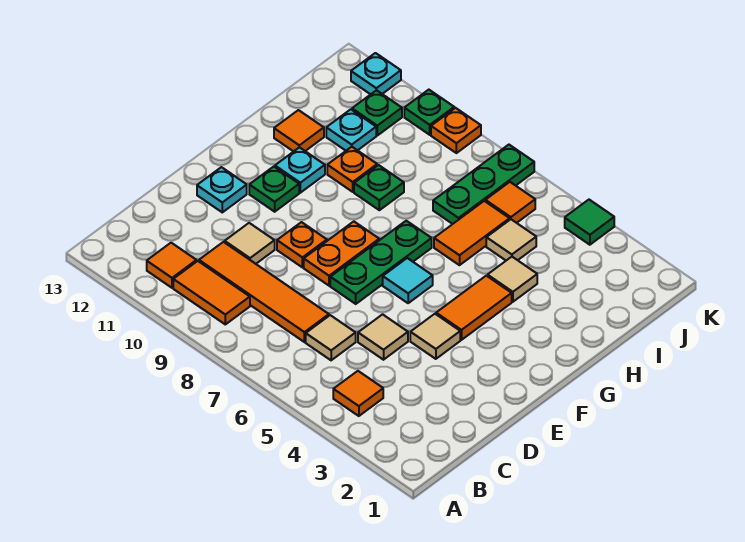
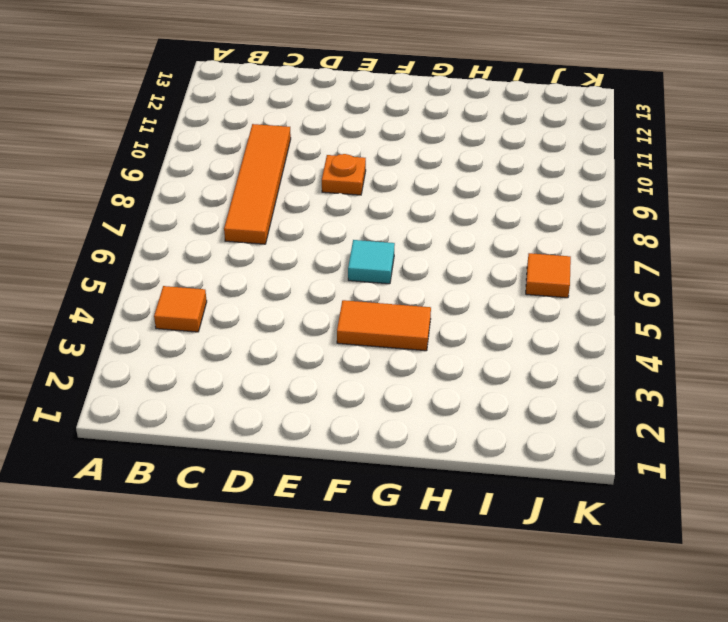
none -> orange tile B9:B10 level 1
none -> orange tile B11 level 1
none -> tan tile C6 level 1
none -> tan tile D5 level 1

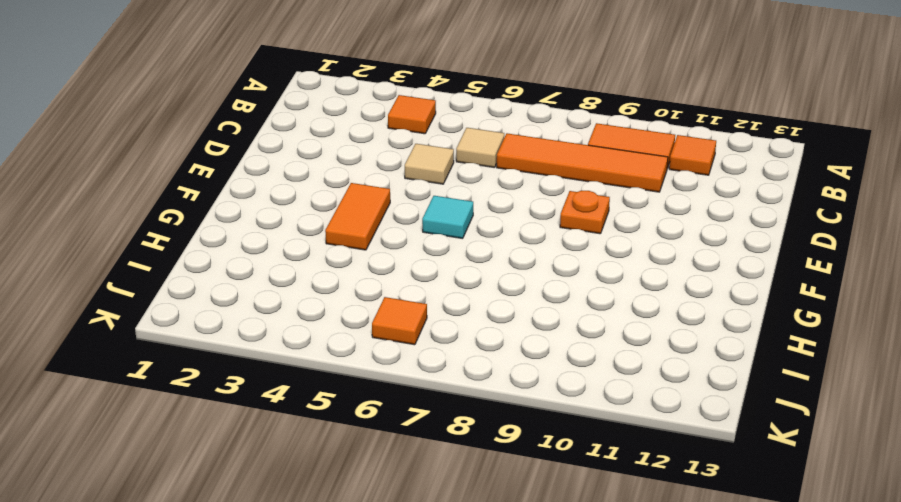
none -> tan tile D10 level 1
none -> tan tile E4 level 1
none -> green plate E7:G7 level 1
none -> orange plate E8:F8 level 1

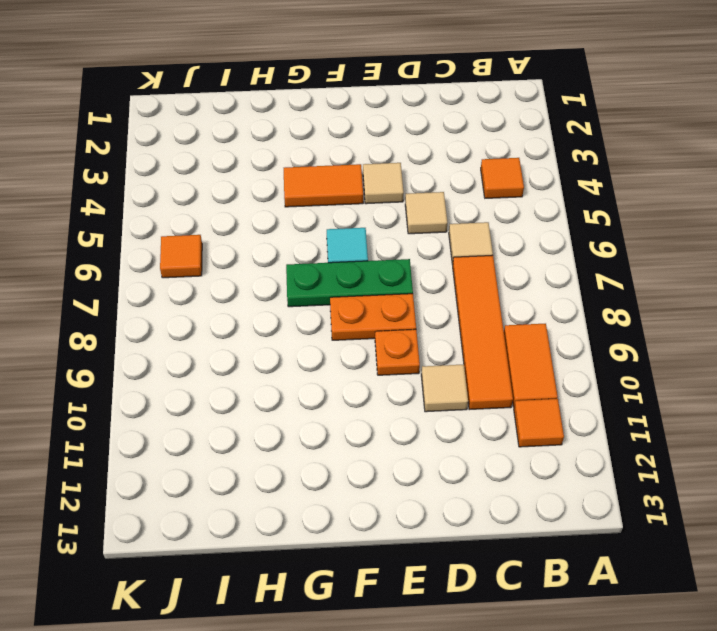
none -> cyan plate E12 level 1
none -> green plate F11 level 1
none -> cyan plate G11 level 1
none -> tan tile H4 level 1

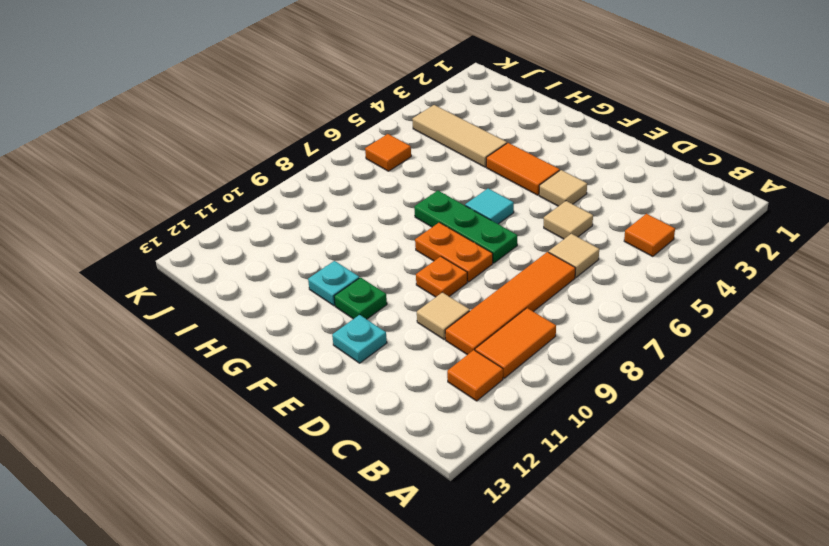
tan tile H4:J4 level 1 -> tan tile H4 level 1
none -> orange tile H6:I6 level 1
none -> green plate H9 level 1
none -> orange plate H10 level 1
none -> orange tile H12 level 1

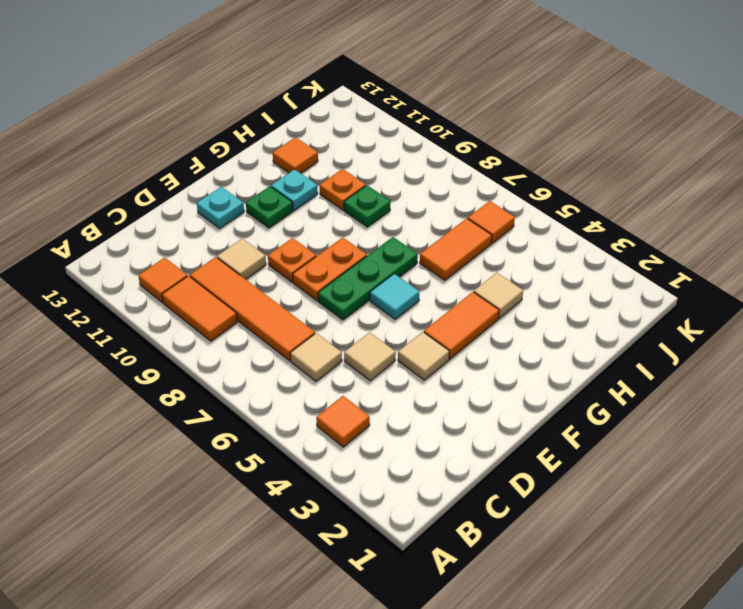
none -> tan tile I5 level 1
none -> green plate I7:K7 level 1
none -> cyan plate I11 level 1
none -> green plate J11 level 1

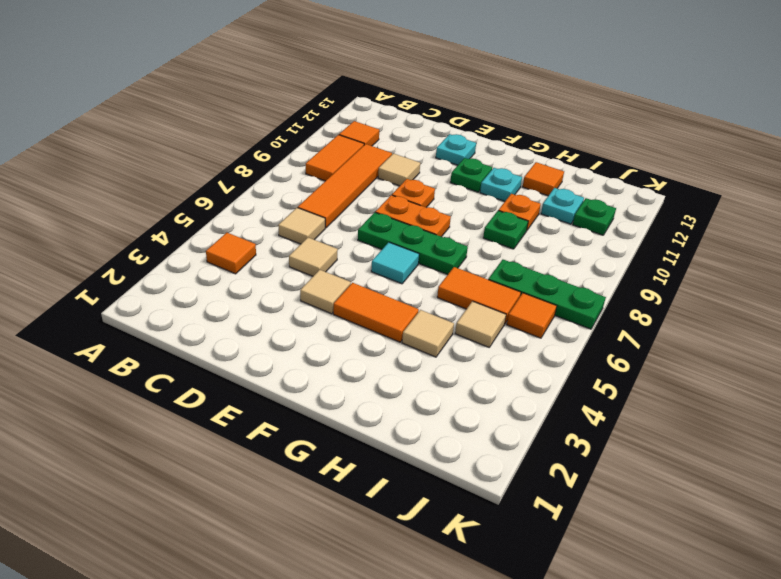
none -> green tile K4 level 1
none -> orange plate K9 level 1
none -> green plate K10 level 1
none -> cyan plate K12 level 1

